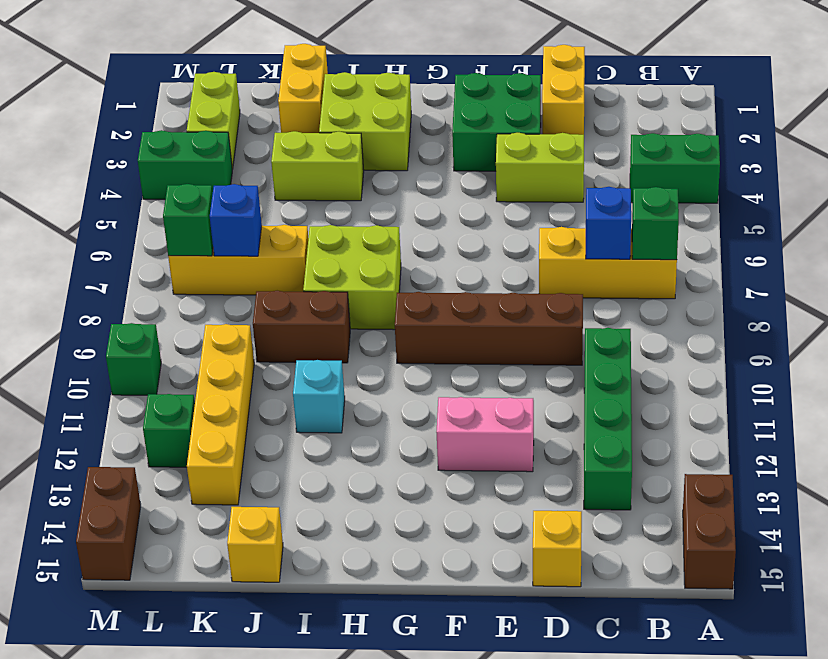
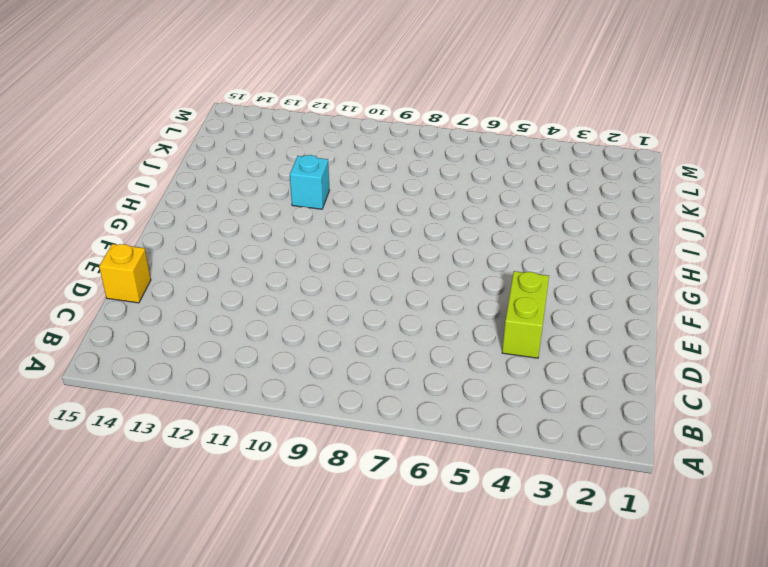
none -> green brick A4:B4 level 1
none -> brown brick A14:A15 level 1
none -> yellow brick B7:D7 level 1

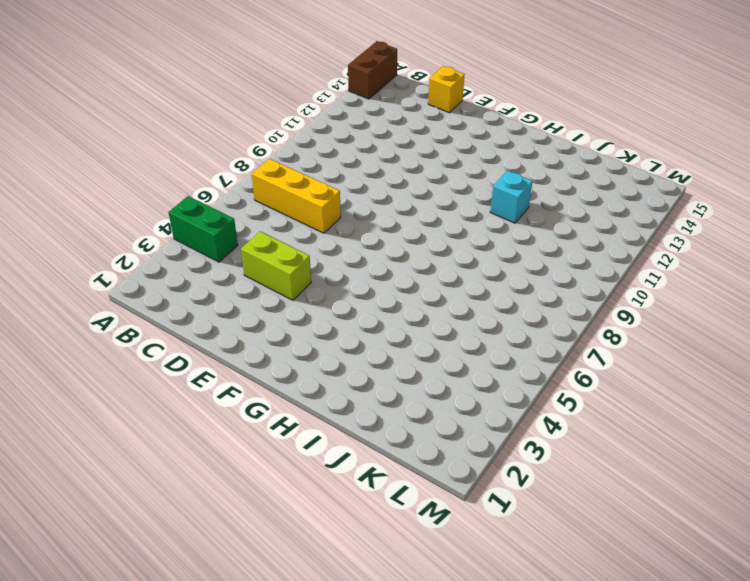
none -> green brick C10:C13 level 1
none -> yellow brick D1:D2 level 1
none -> brown brick D9:G9 level 1

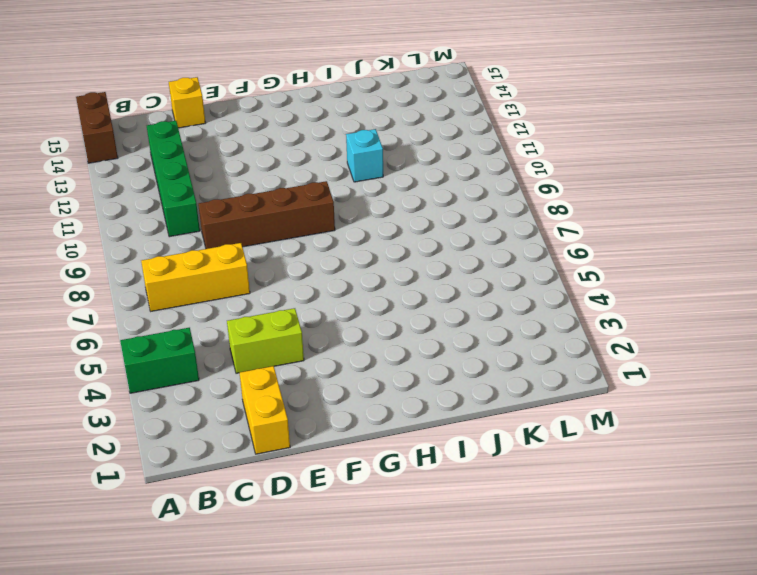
none -> green brick E2:F3 level 1
none -> pink brick E12:F12 level 1
none -> lime brick H2:I3 level 1

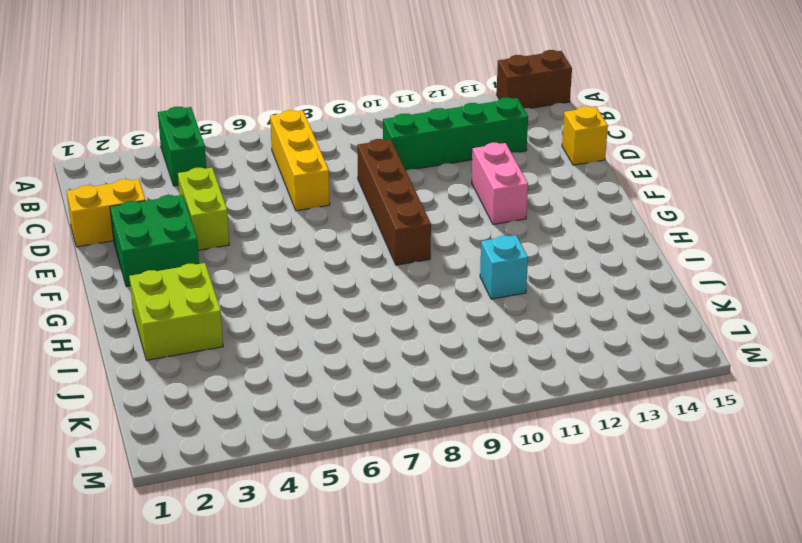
none -> lime brick H7:I8 level 1
none -> lime brick I4:J4 level 1
none -> brown brick I9:J9 level 1

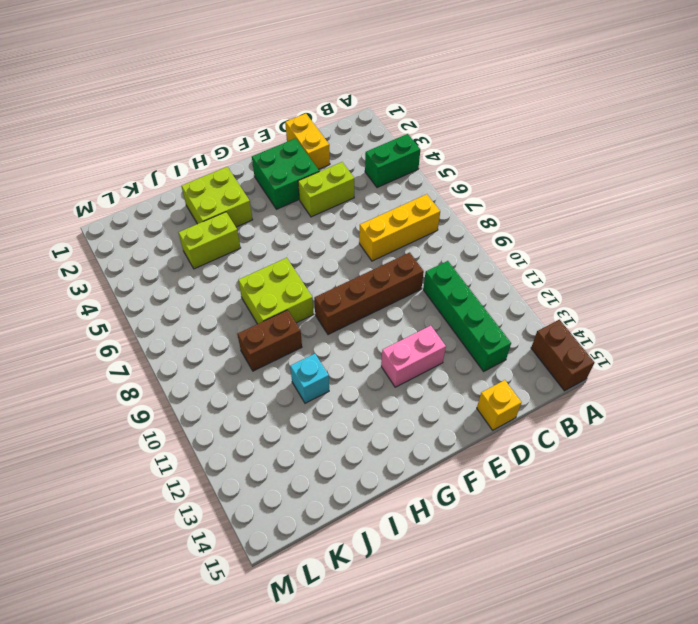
none -> yellow brick J1:J2 level 1
none -> yellow brick J7:L7 level 1
none -> yellow brick J15 level 1

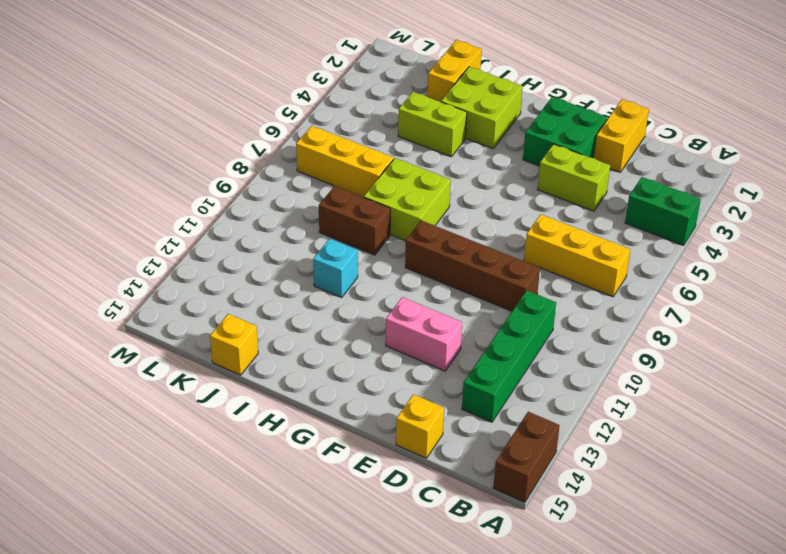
none -> yellow brick K10:K13 level 1
none -> lime brick L2:L3 level 1
none -> green brick L4:M4 level 1

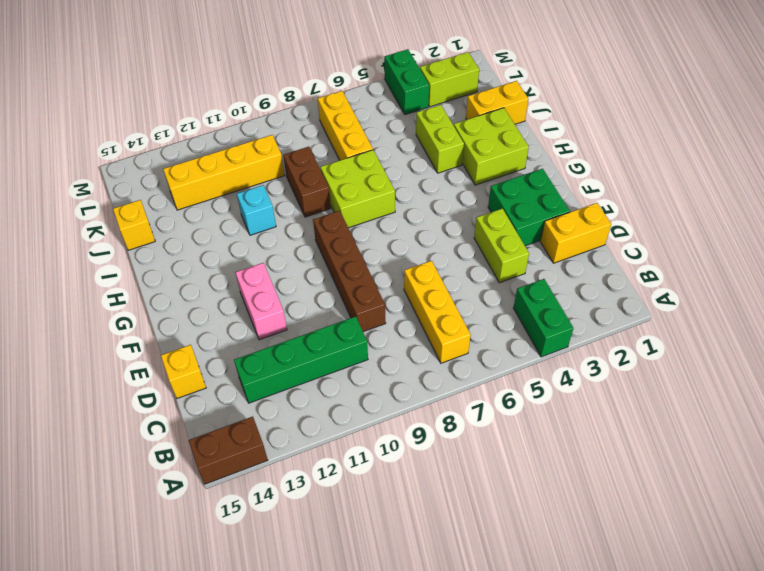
none -> green brick L12 level 1
none -> green brick M10 level 1
none -> brown brick M14:M15 level 1

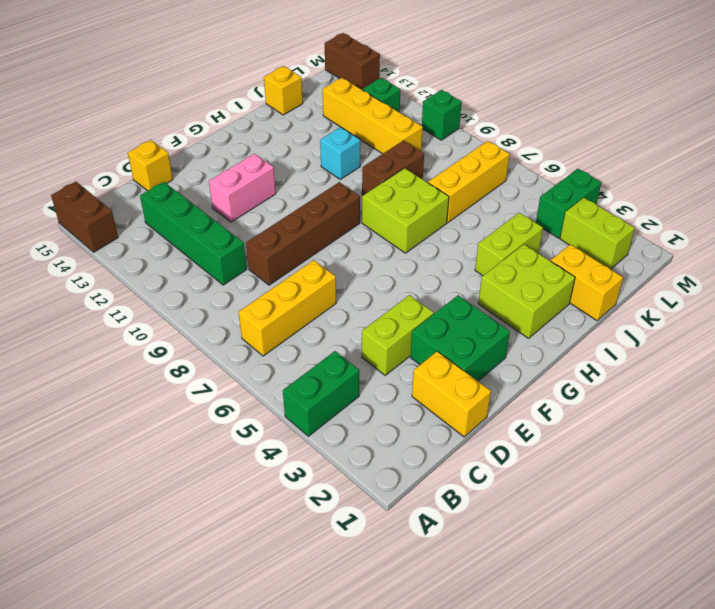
none -> green brick B7 level 2
none -> blue brick C7 level 2
none -> blue brick K7 level 2

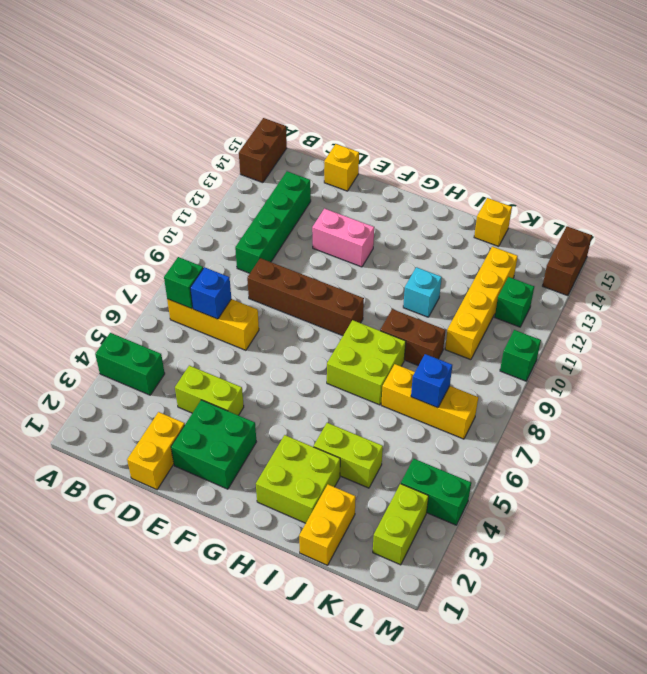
none -> green brick L7 level 2

